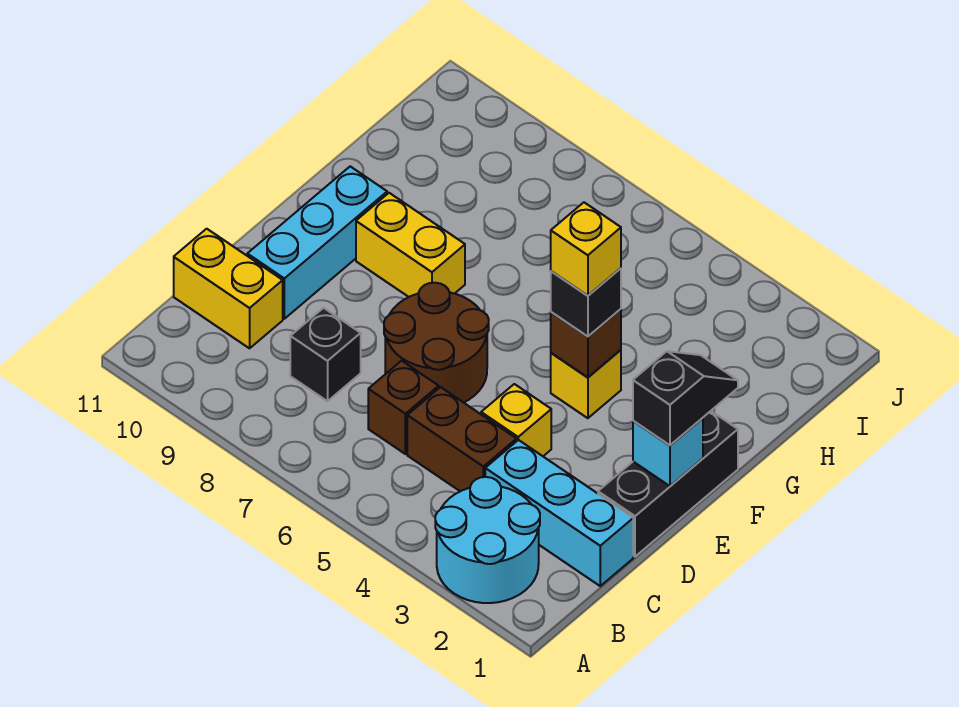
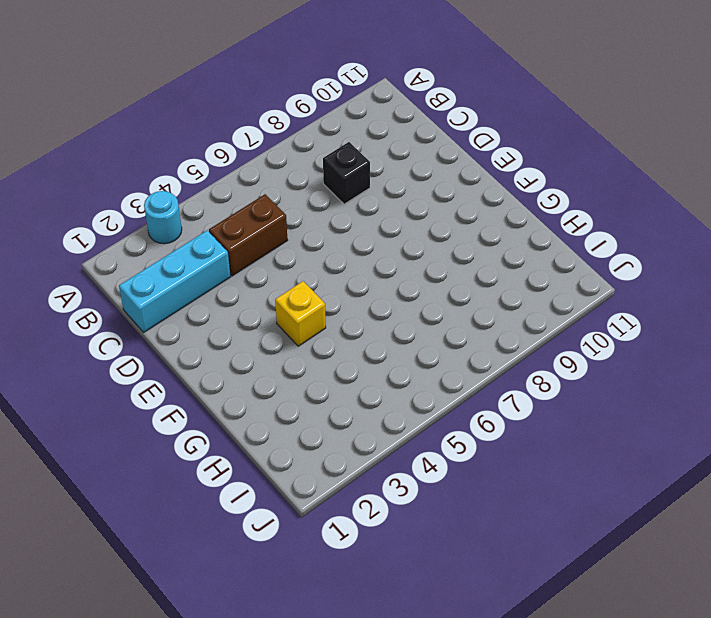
cyan round brick A3 level 1 -> cyan round brick A2:B3 level 1
none -> brown brick C6 level 1
none -> yellow brick C10:C11 level 1
none -> black brick D1:F1 level 1

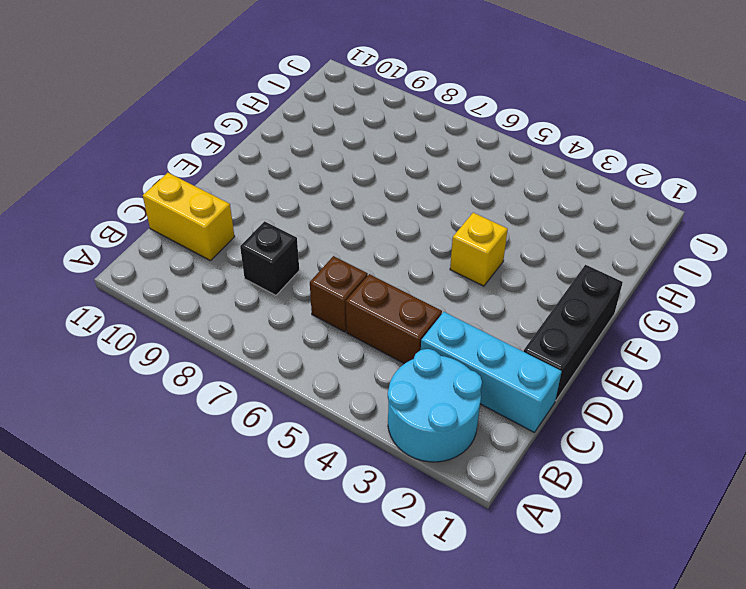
none -> yellow brick D4 level 1
none -> brown round brick D6:E7 level 1
none -> cyan brick D10:F10 level 1

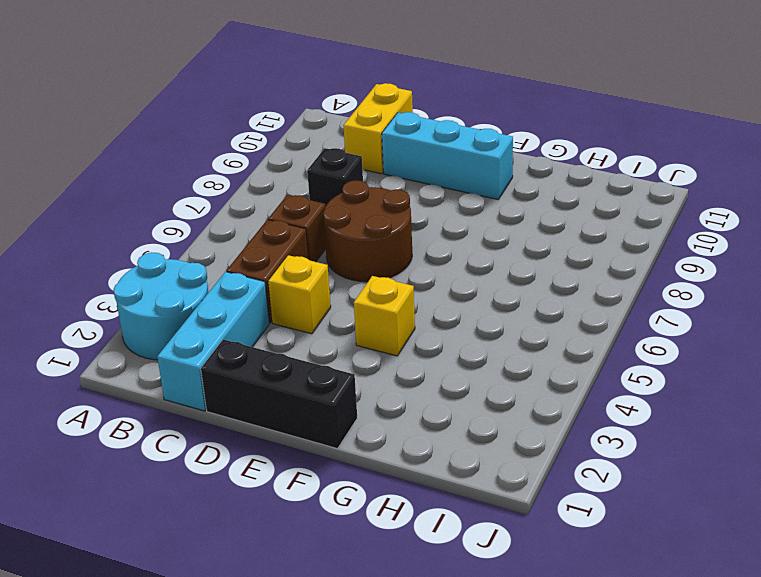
none -> yellow brick F8:F9 level 1
none -> cyan brick E1 level 2
none -> brown brick F4 level 2

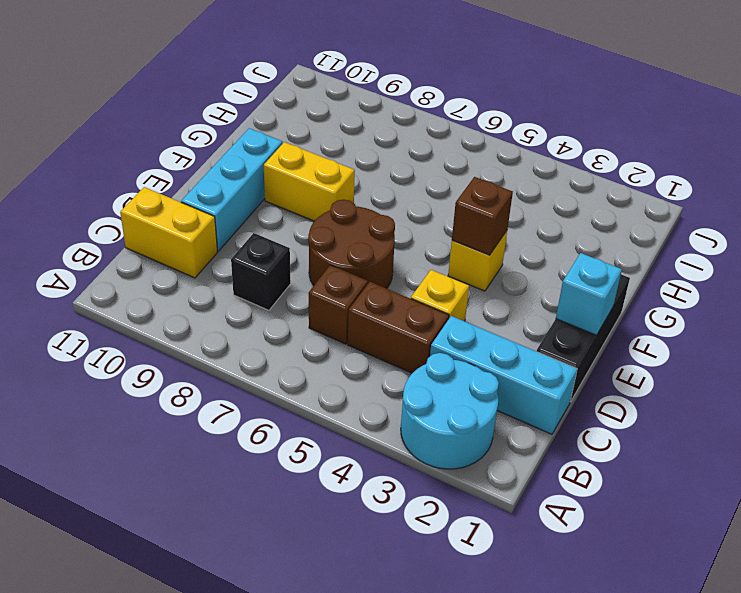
none -> black slope E1:F1 level 3 top E
none -> black brick F4 level 3
none -> yellow brick F4 level 4

